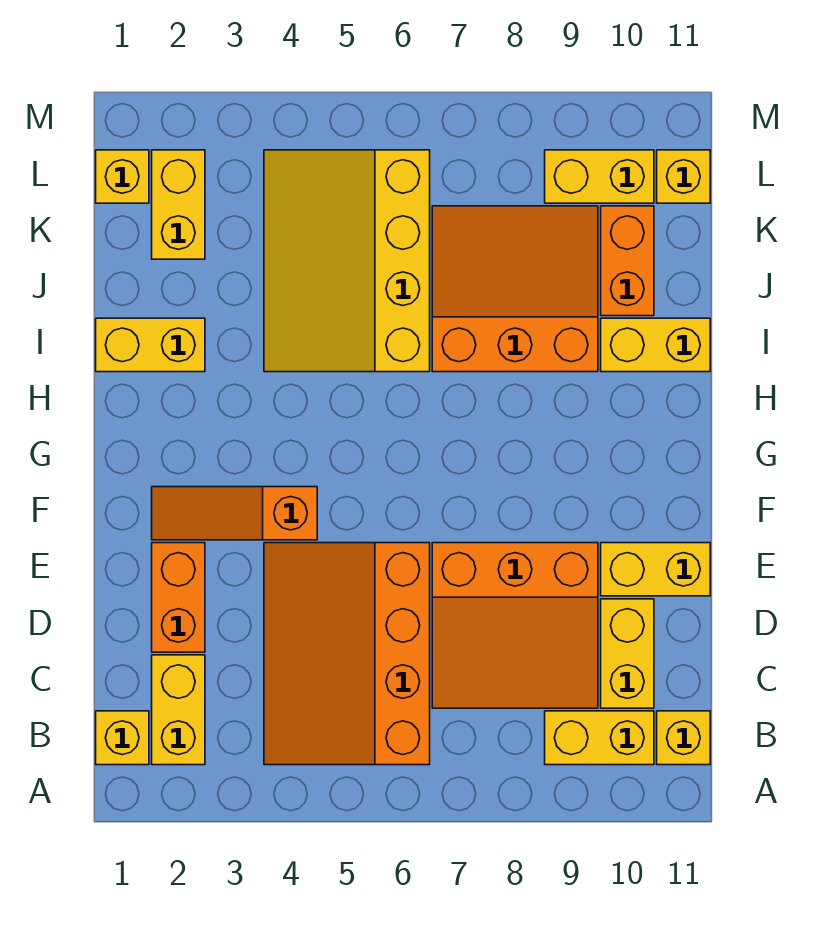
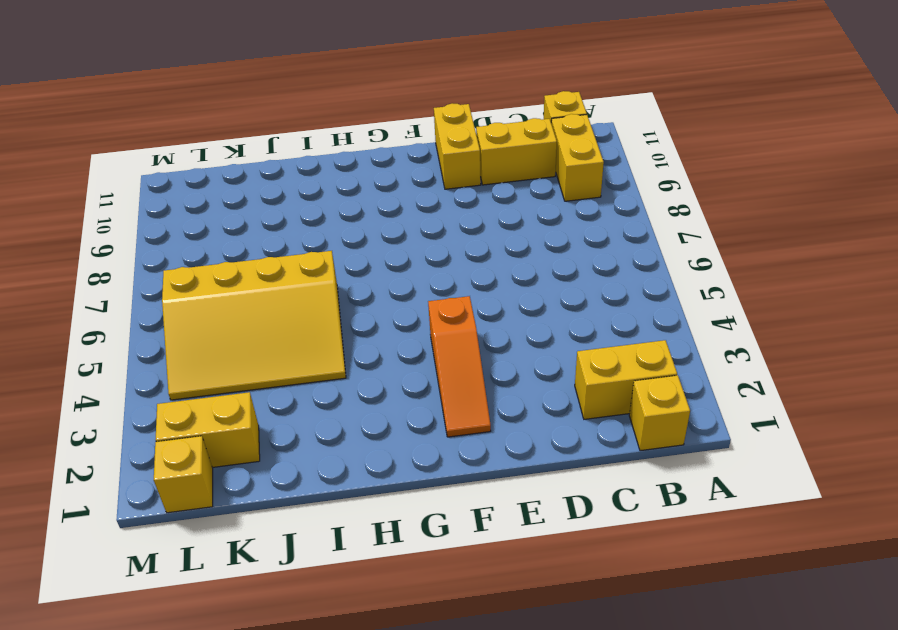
none -> orange slope B4:E6 level 1 top 6
none -> orange slope C7:E9 level 1 top E
none -> orange brick D2:E2 level 1

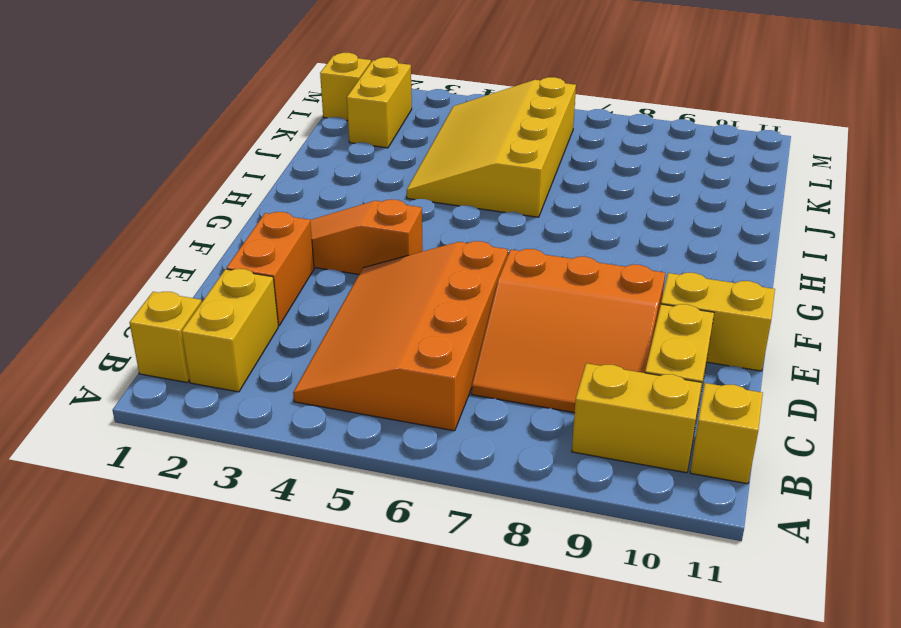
none -> yellow brick I1:I2 level 1
none -> orange slope I7:K9 level 1 top I
none -> yellow brick I10:I11 level 1

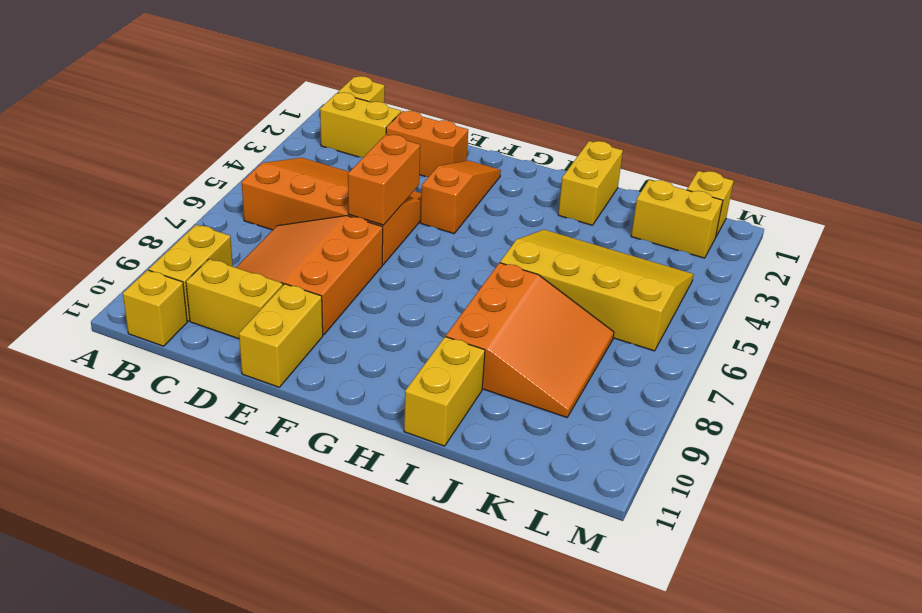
orange brick E5:E6 level 2 -> orange brick J10:K10 level 1
none -> yellow brick L9:L10 level 1
none -> yellow brick L11 level 1

